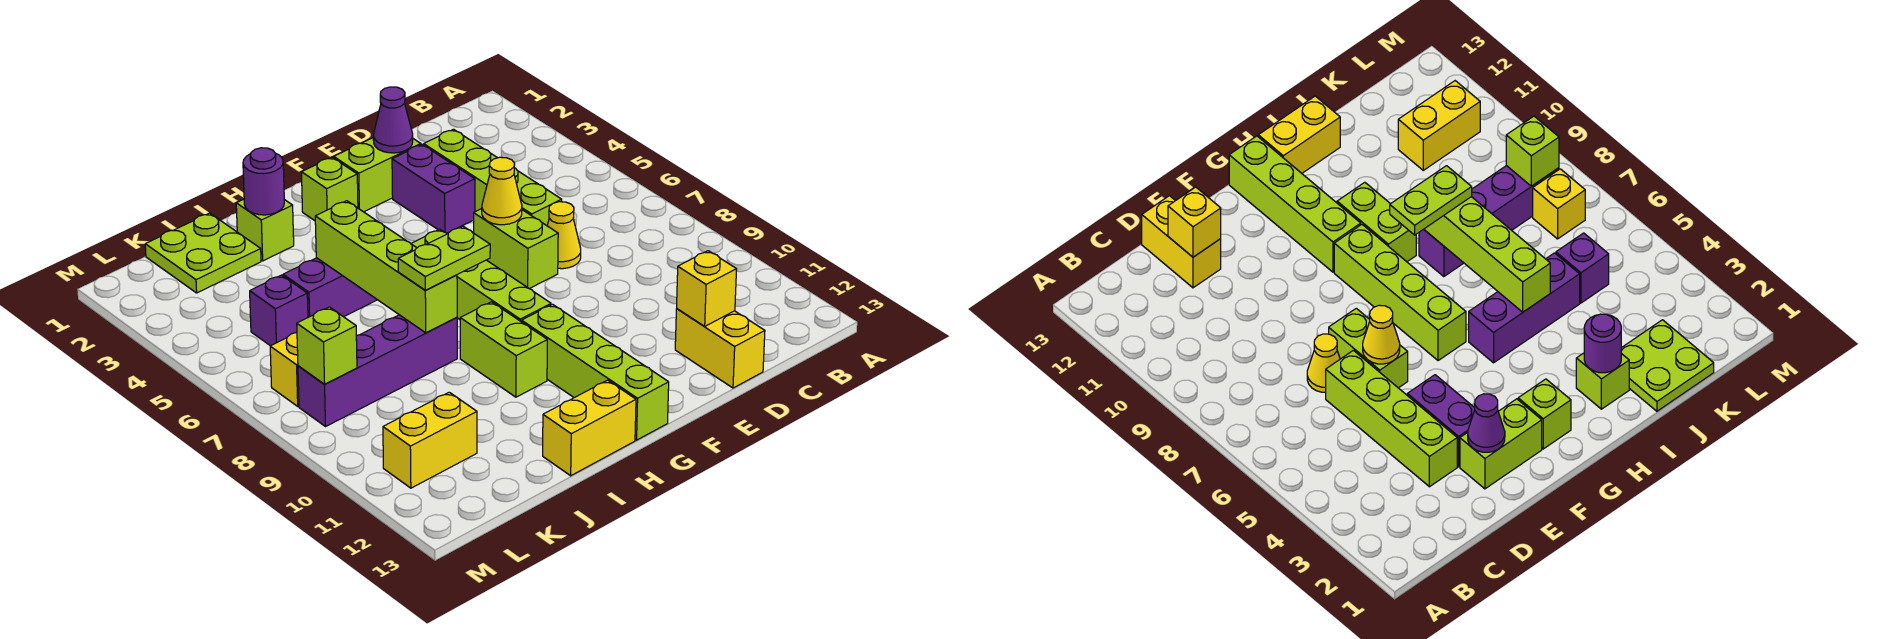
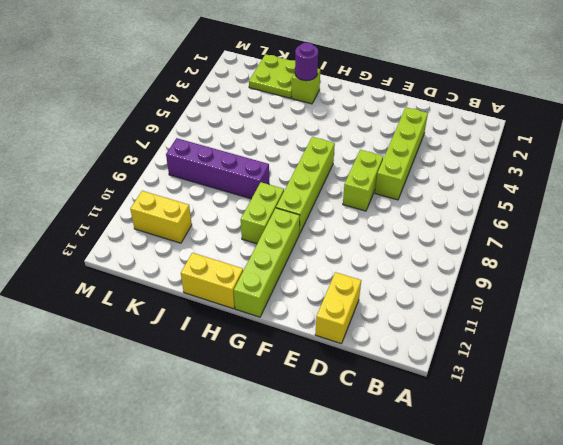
none -> yellow cone D7 level 1
none -> lime brick E2:F2 level 1
none -> purple brick E3:E4 level 1

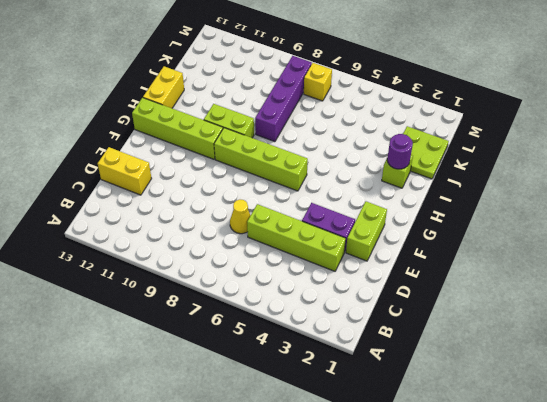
none -> lime brick E6:E7 level 1
none -> lime brick G2 level 1
none -> purple brick H5:J5 level 1

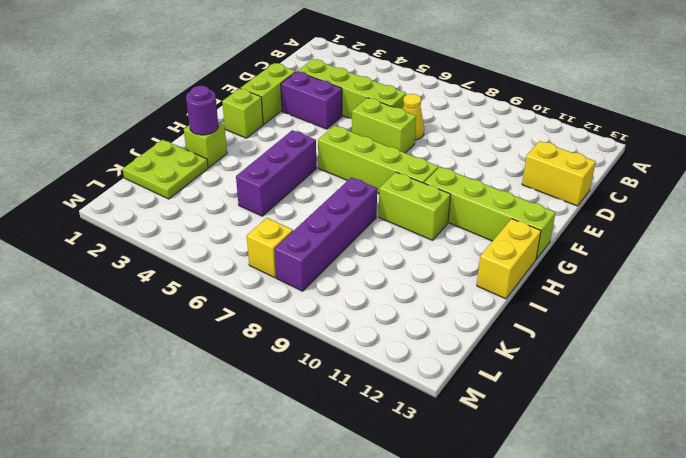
none -> purple brick K5 level 1
none -> yellow brick K11:L11 level 1
none -> yellow brick D12 level 2

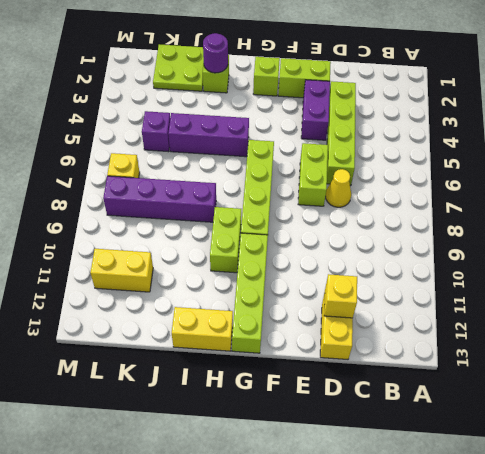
none -> purple cone E2 level 2
none -> yellow cone E6 level 2
none -> lime brick I5:I8 level 2

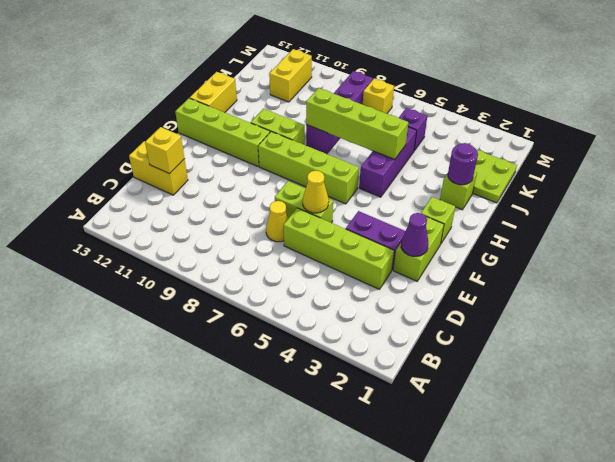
none -> lime brick L8 level 2
none -> lime plate H8:I8 level 3

